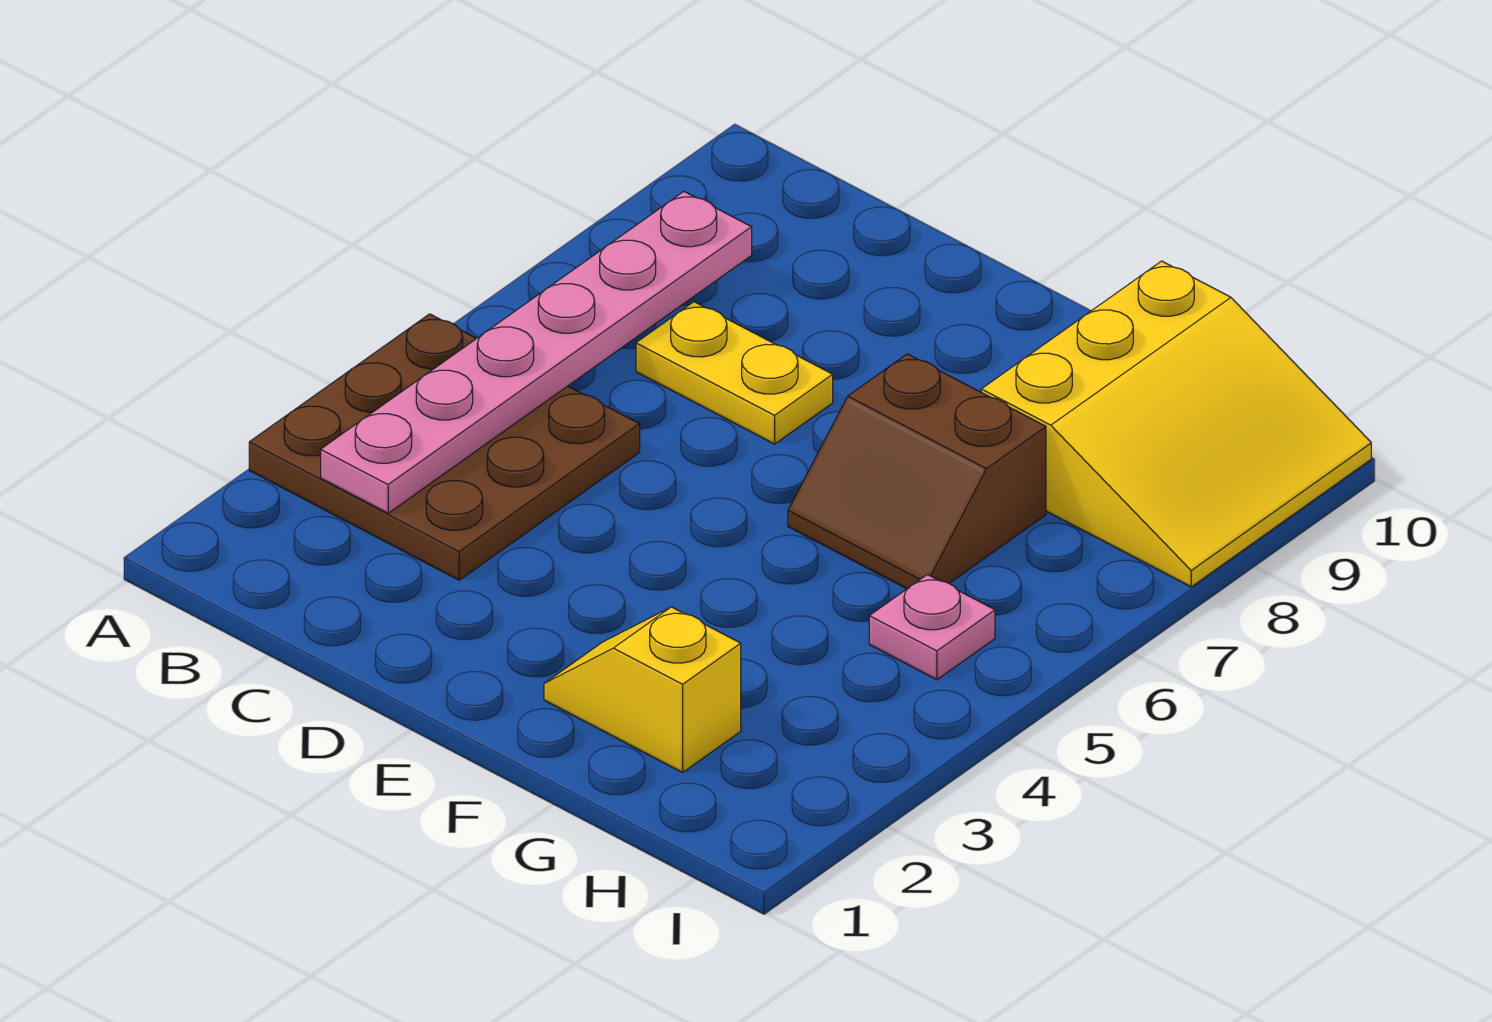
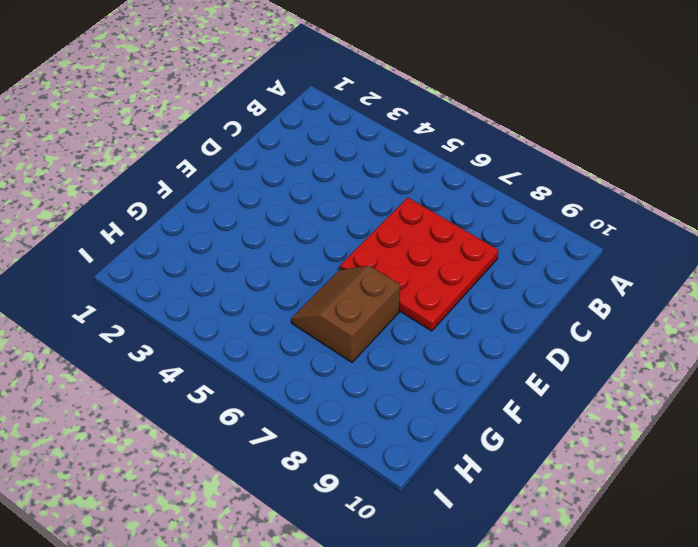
red plate C6:E8 level 1 -> yellow plate C7:D7 level 1
none -> brown plate A3:C5 level 1
none -> yellow slope F2:G2 level 1 top G

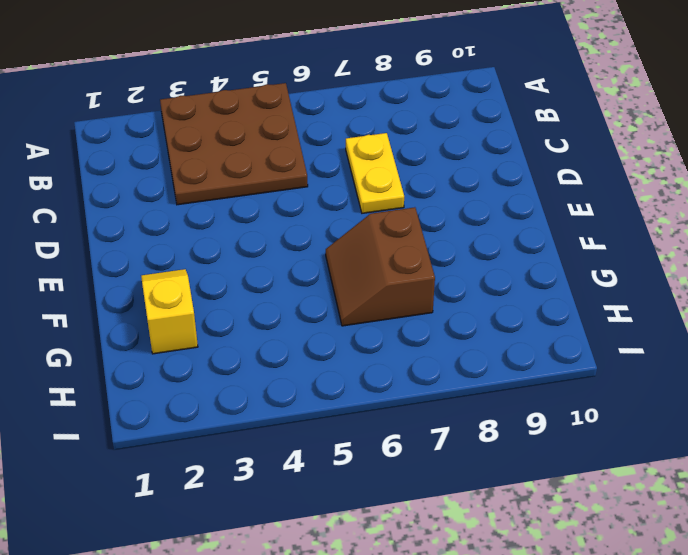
none -> yellow slope G8:I10 level 1 top G
none -> pink plate H5 level 1

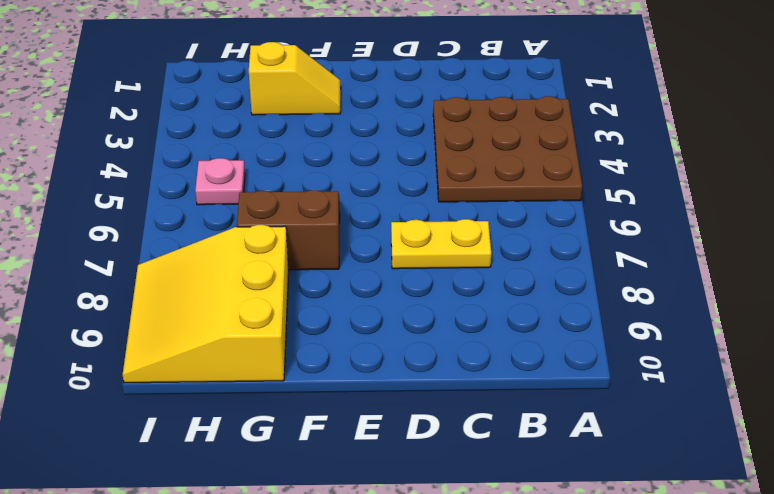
none -> pink plate B3:B8 level 2

